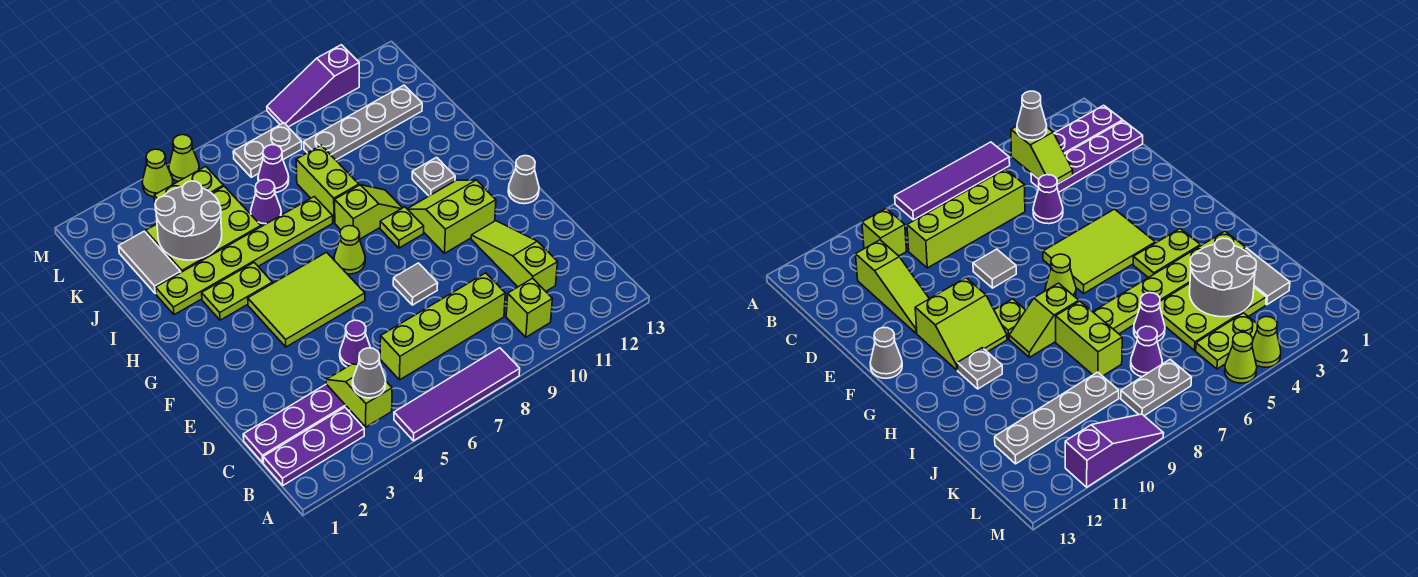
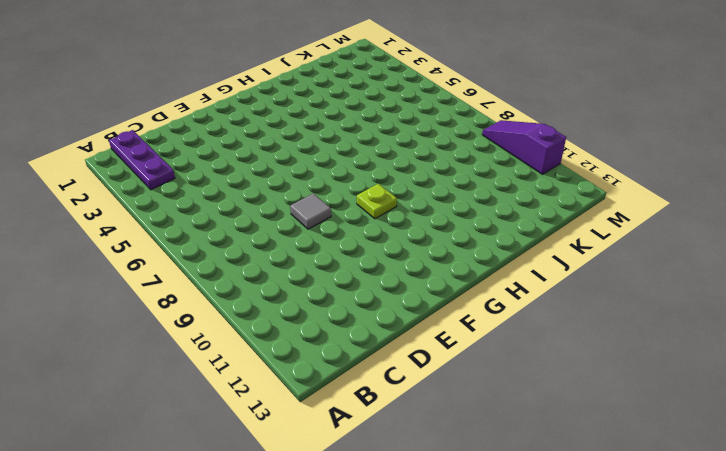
none -> purple tile A5:A8 level 1
none -> lime brick B10 level 1
none -> purple plate C1:C4 level 1
none -> lime brick C6:C9 level 1

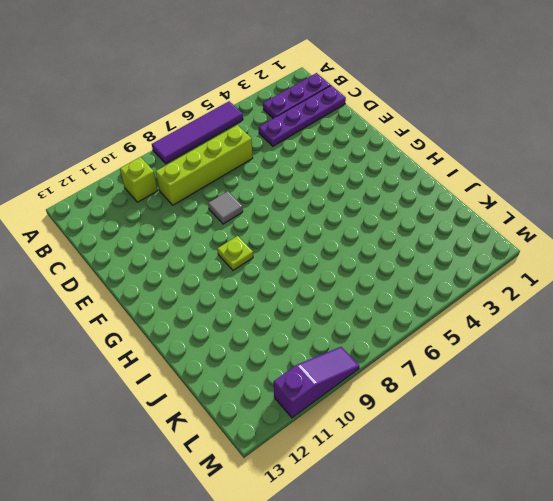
none -> lime slope C11:E11 level 1 top C
none -> purple cone D5 level 1
none -> lime tile F4:G6 level 1
none -> lime slope F10:G11 level 1 top F

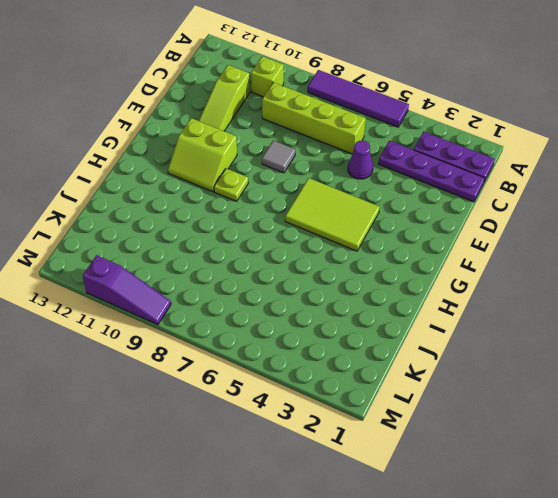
none -> grey cone F13 level 1
none -> lime cone G7 level 1
none -> lime plate H3:H4 level 1
none -> lime slope H8:H9 level 1 top 8

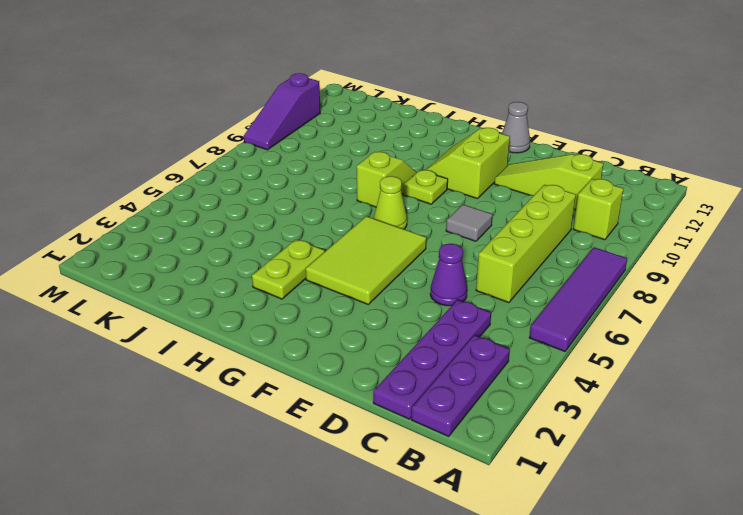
none -> grey plate H11 level 1
none -> lime plate I2:I7 level 1
none -> lime brick I8:J8 level 1
none -> grey tile J2:K2 level 1

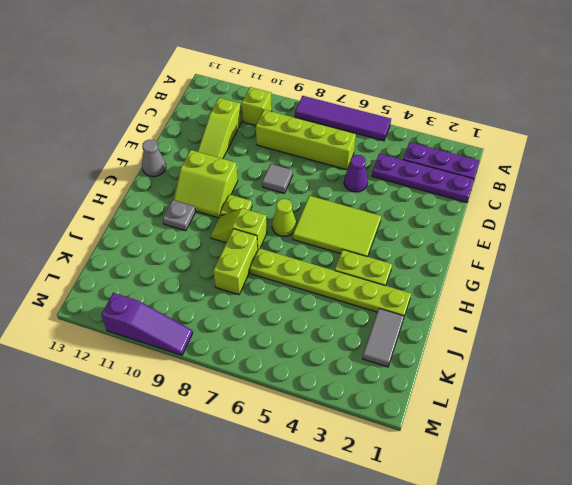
none -> lime plate J3:K5 level 1
none -> purple cone J6 level 1
none -> purple cone K7 level 1
none -> grey plate K9:K12 level 1

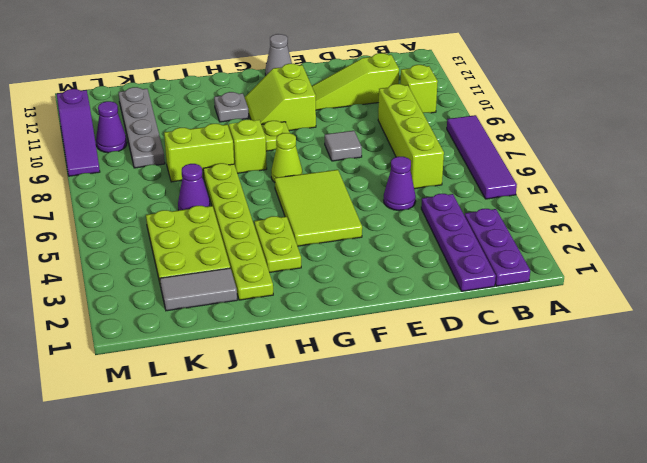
purple cone L10 level 1 -> purple cone K7 level 1
none -> lime plate L4:L5 level 1
none -> grey plate L7:L8 level 1
none -> lime cone M4 level 1
none -> lime cone M5 level 1

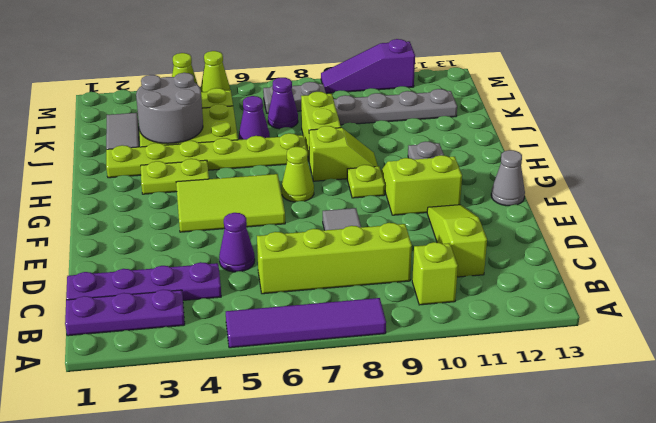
none -> lime slope B4:C4 level 2 top B
none -> grey cone B4 level 3

